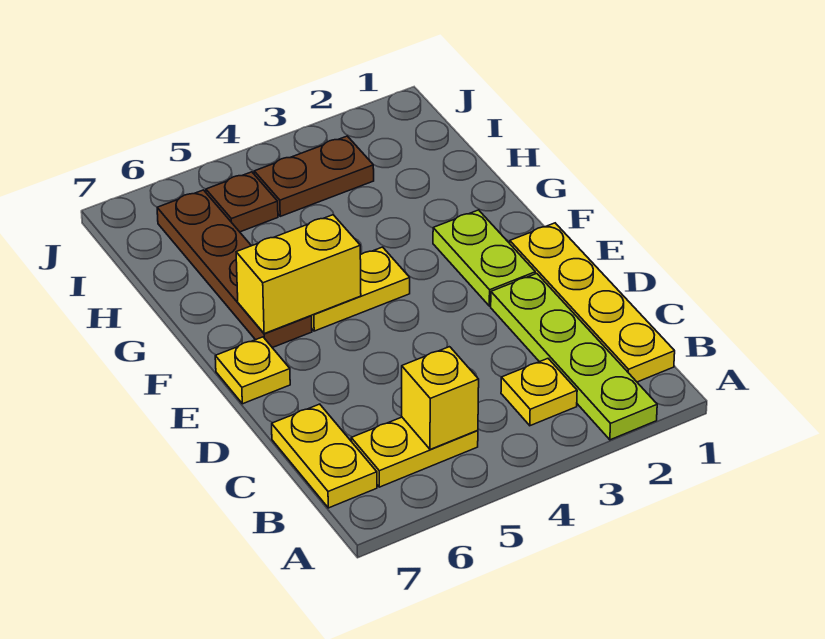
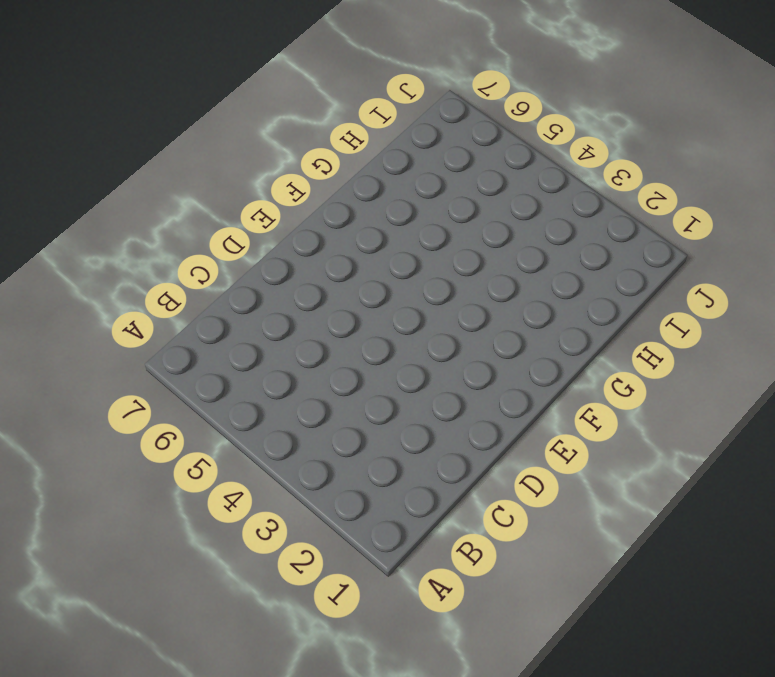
none -> lime plate A2:D2 level 1
none -> yellow plate B1:E1 level 1
none -> yellow plate B3 level 1

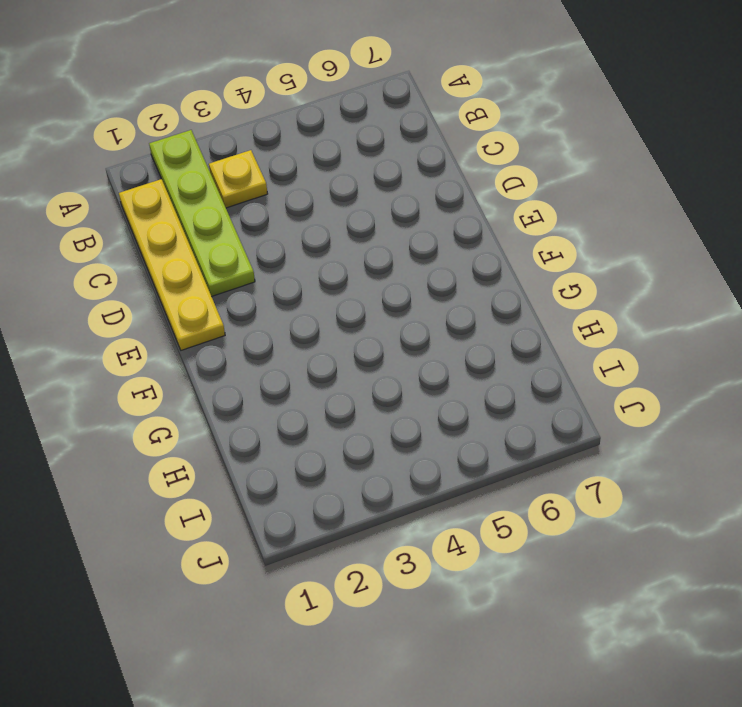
none -> yellow plate B5:B6 level 1
none -> yellow plate B7:C7 level 1
none -> lime plate E2:F2 level 1

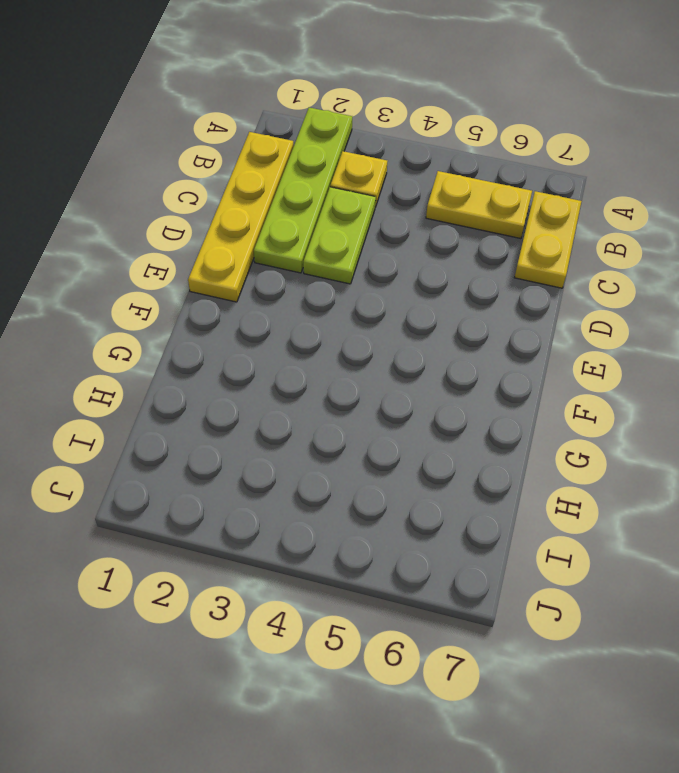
lime plate C3:D3 level 1 -> lime plate E2:F2 level 1
none -> yellow plate E7 level 1
none -> yellow plate F4:F5 level 1
none -> brown plate F6:I6 level 1

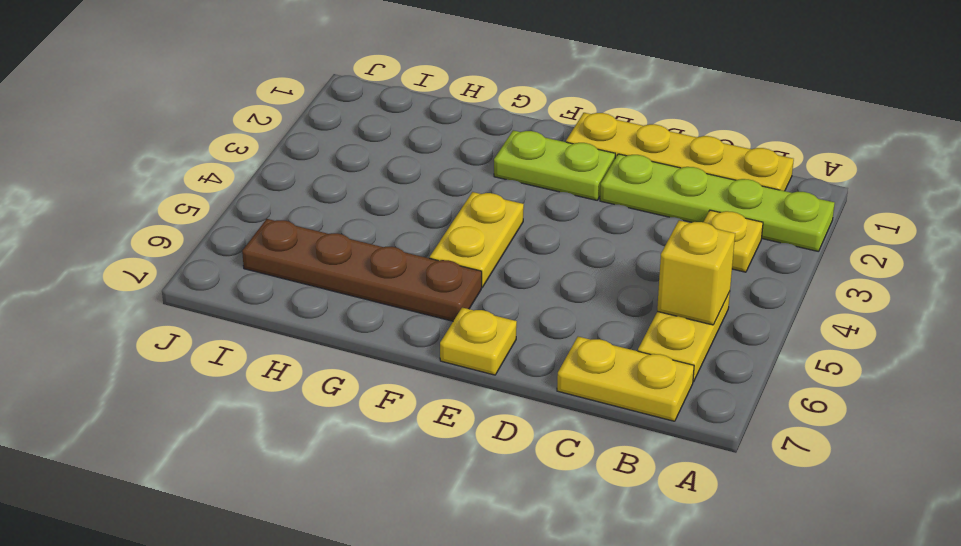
none -> brown plate I3:I4 level 1
none -> brown plate I5 level 1
none -> yellow brick F5:F6 level 2

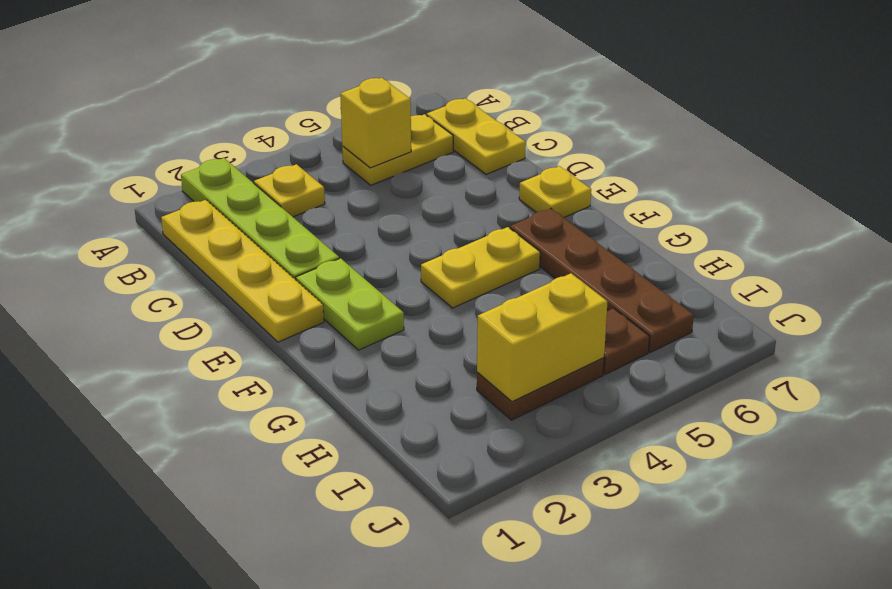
yellow brick I3:I4 level 2 -> yellow brick F5:F6 level 2

